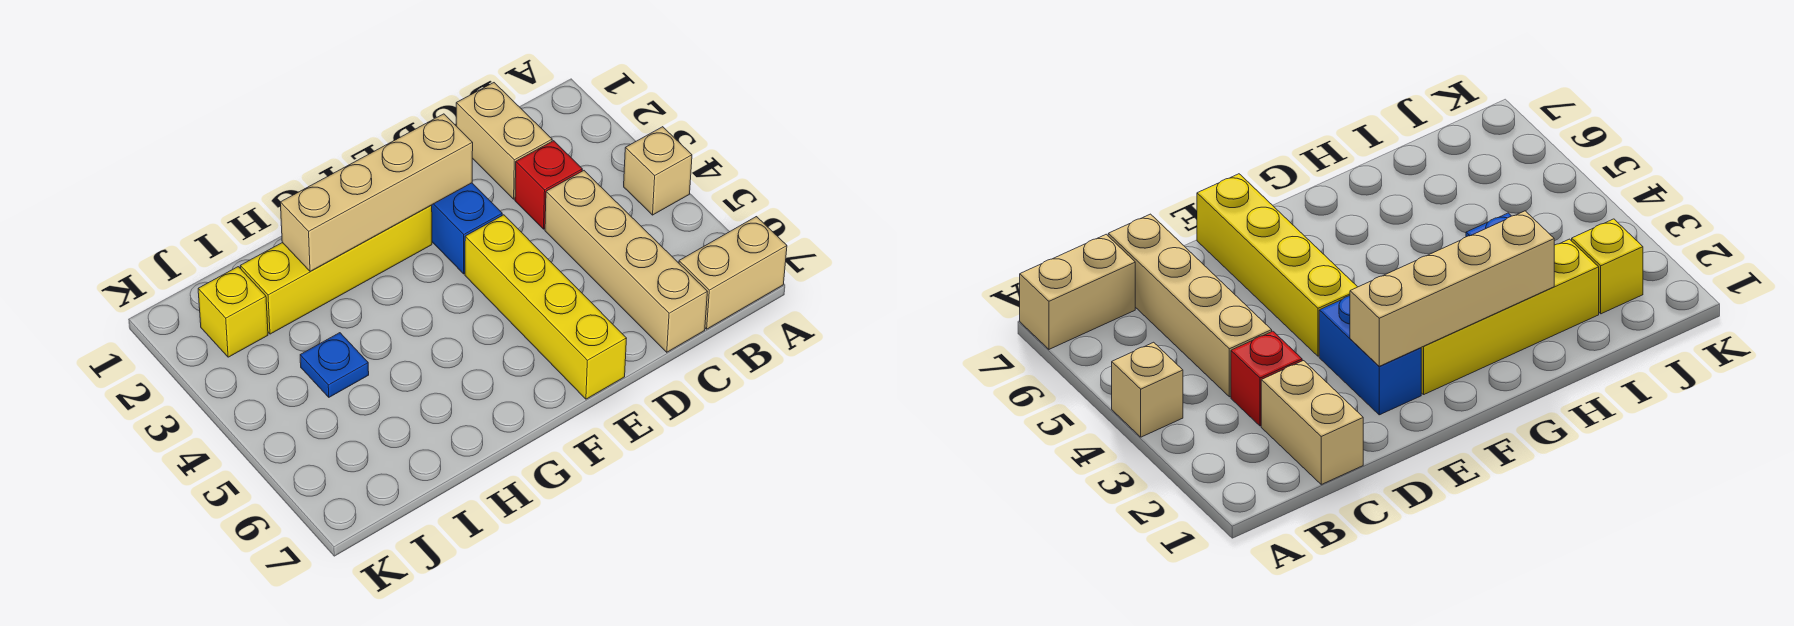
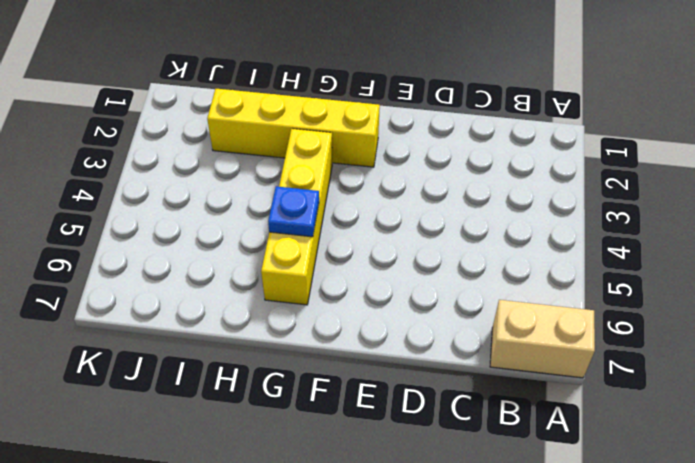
yellow brick G3:G6 level 1 -> yellow brick E4:E7 level 1
blue plate G5 level 2 -> blue plate I4 level 1
none -> tan brick A4 level 1
none -> tan brick C1:C2 level 1

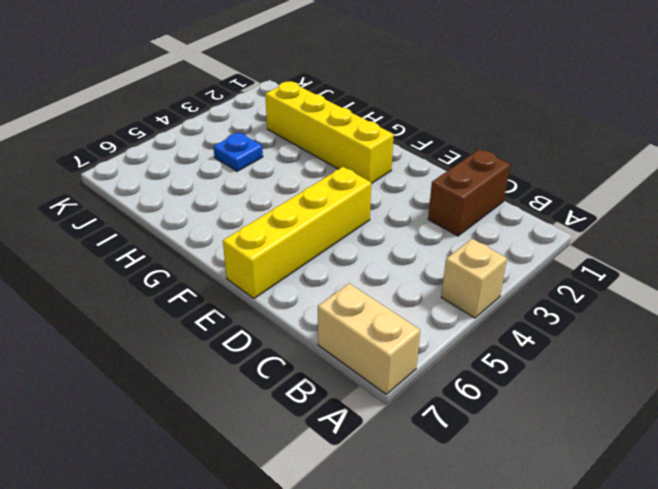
brown brick C1:C2 level 1 -> tan brick C1:C2 level 1
none -> red brick C3 level 1
none -> tan brick C4:C7 level 1

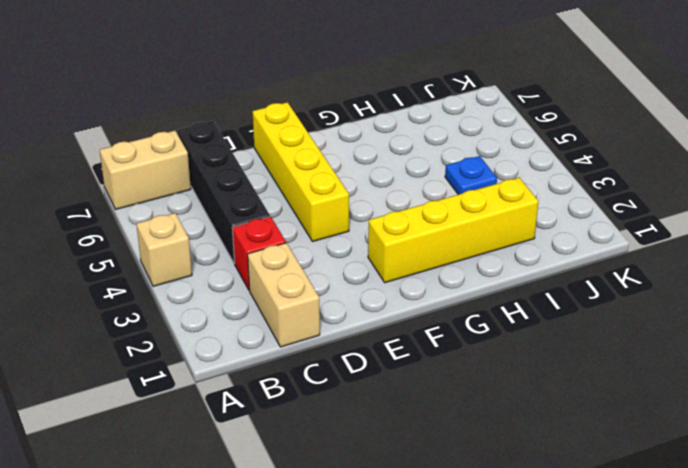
black brick C4:C7 level 1 -> tan brick C4:C7 level 1
none -> blue brick E2:E3 level 1
none -> yellow brick J2 level 1

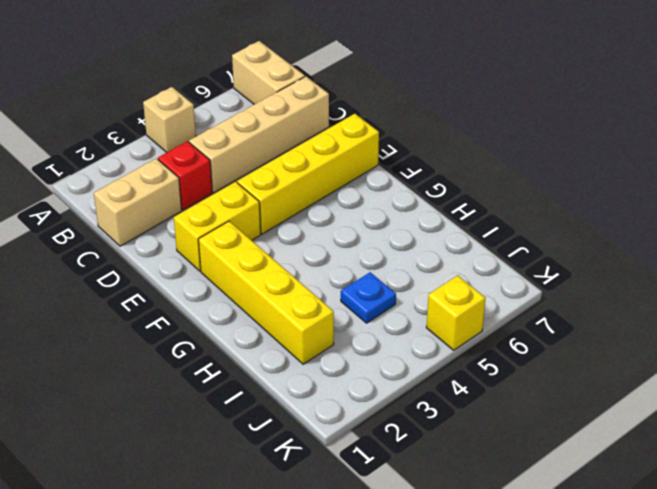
yellow brick E2:E3 level 1 -> blue brick E2:E3 level 1
yellow brick K5 level 1 -> yellow brick J2 level 1
none -> tan brick E2:H2 level 2

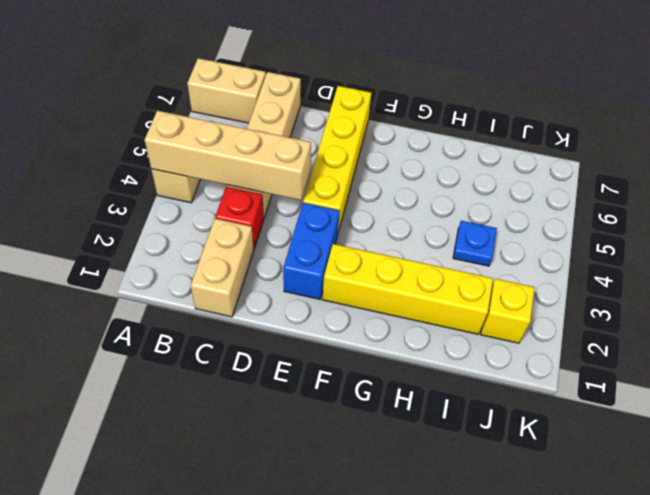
tan brick A4:D4 level 2 -> tan brick E2:H2 level 2

